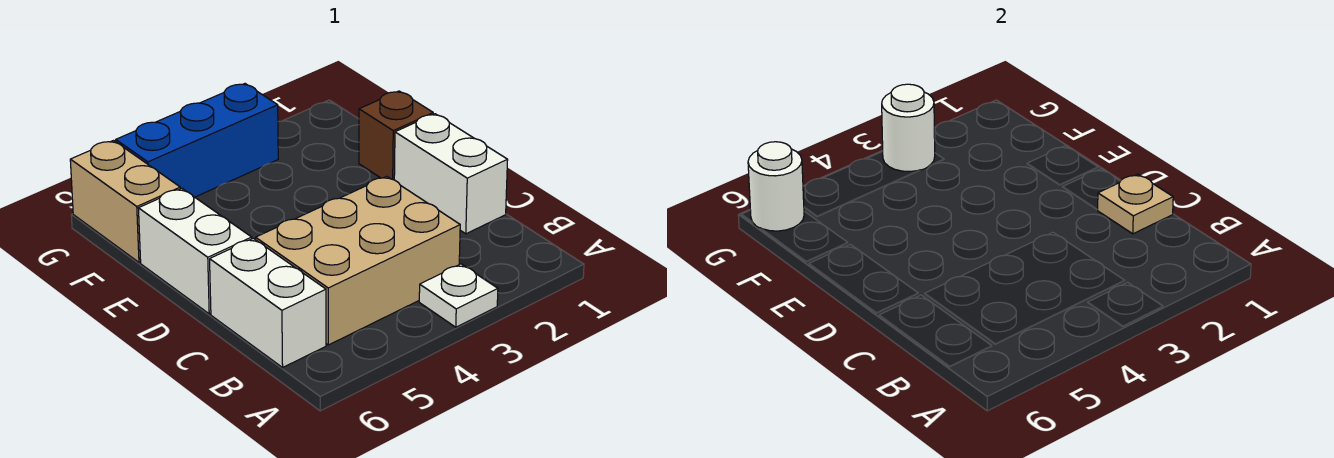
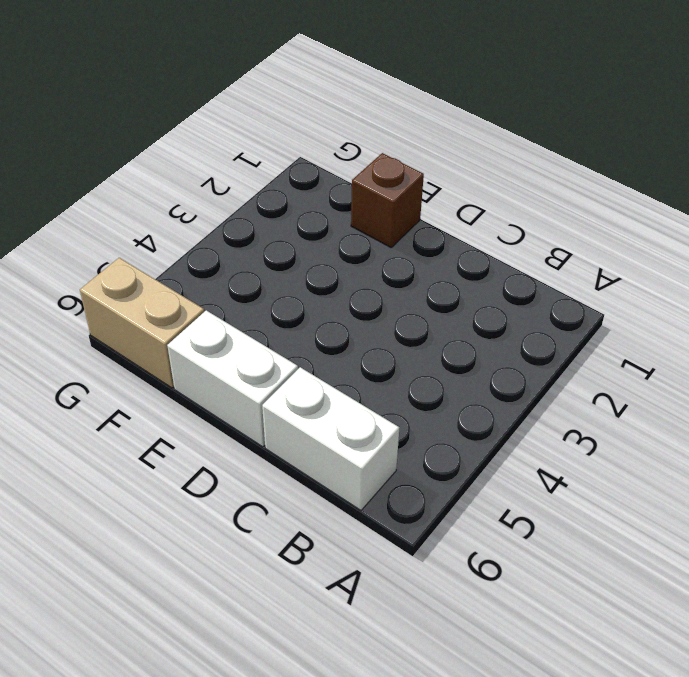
none -> white plate A3 level 1
none -> tan brick B3:C5 level 1

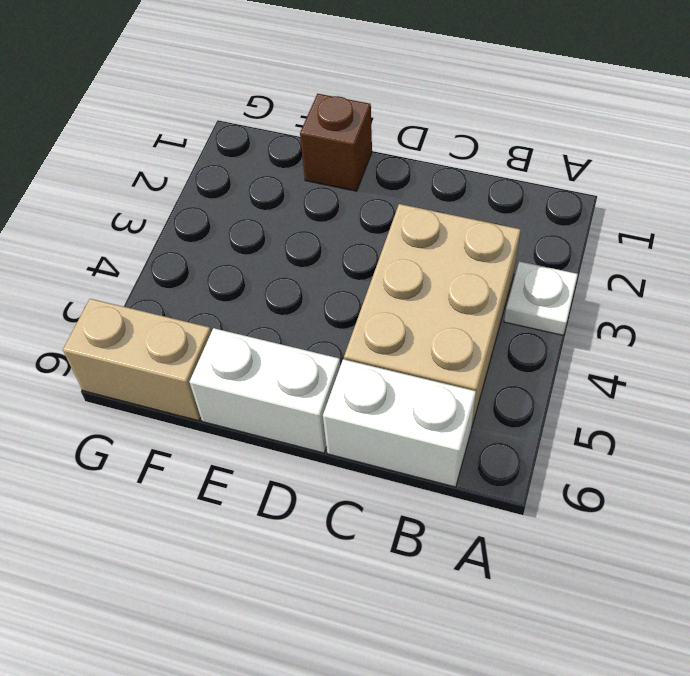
none -> white brick C1:D1 level 1
none -> blue brick G3:G5 level 1

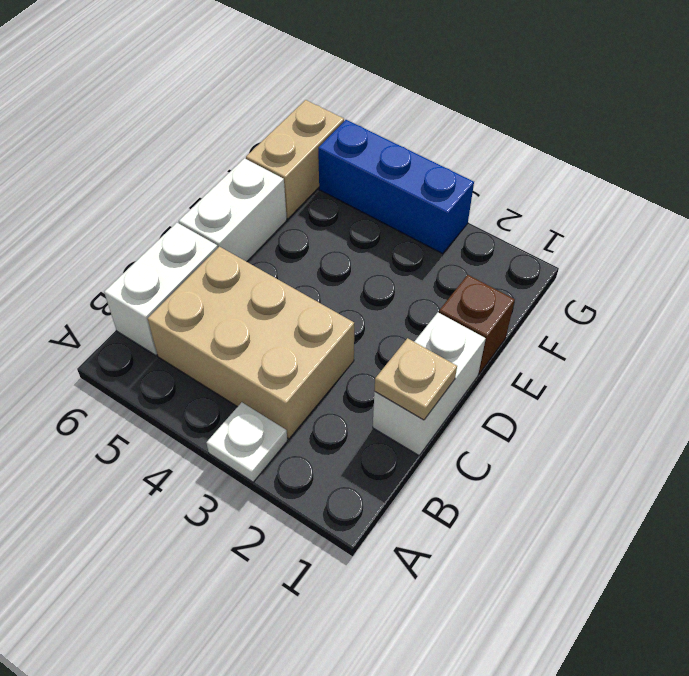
none -> white round brick G3 level 2
none -> white round brick G6 level 2

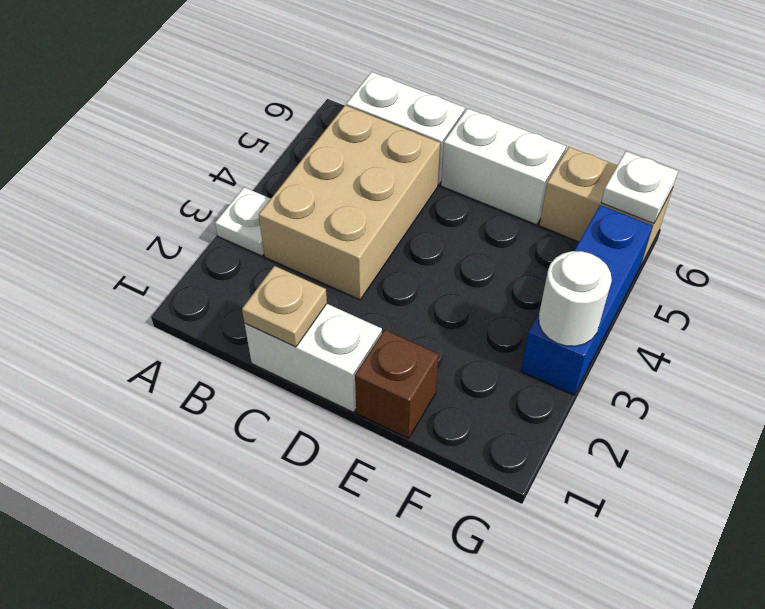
white plate G6 level 2 -> white round brick G6 level 2

